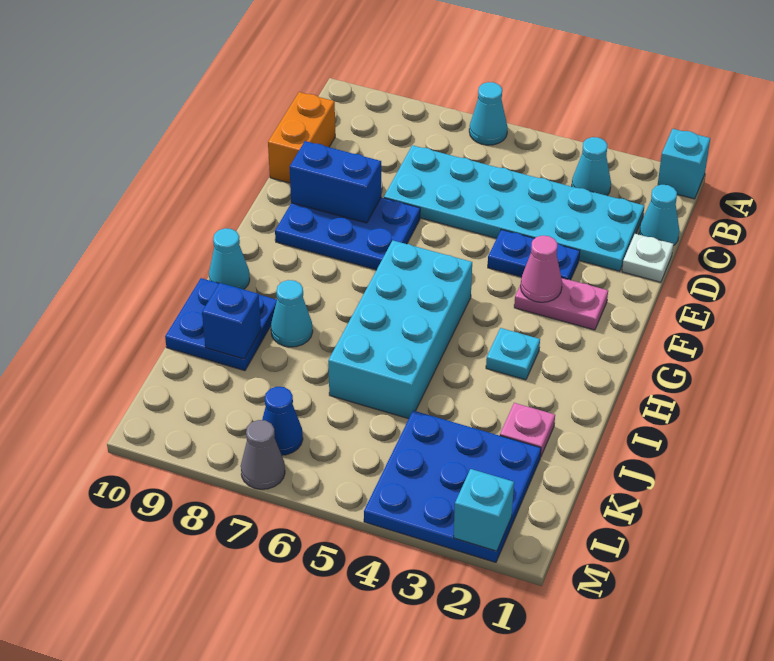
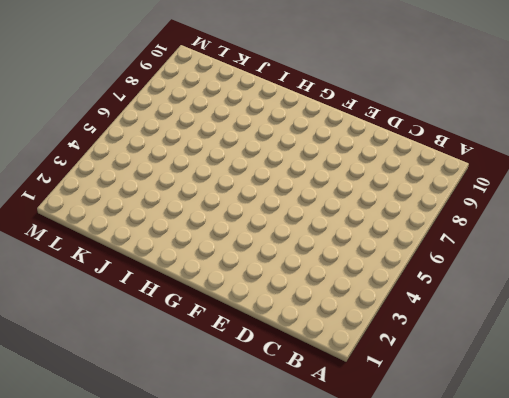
none -> cyan brick A1 level 1
none -> cyan cone A6 level 1
none -> cyan cone B3 level 1

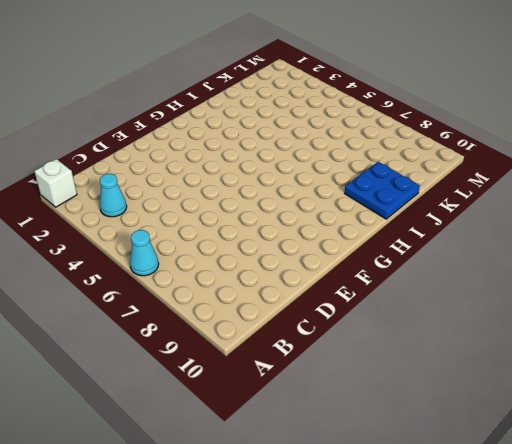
white brick A1 level 1 -> cyan brick A1 level 1
none -> cyan cone C1 level 1
none -> cyan plate C2:D7 level 1
none -> orange brick C10:D10 level 1

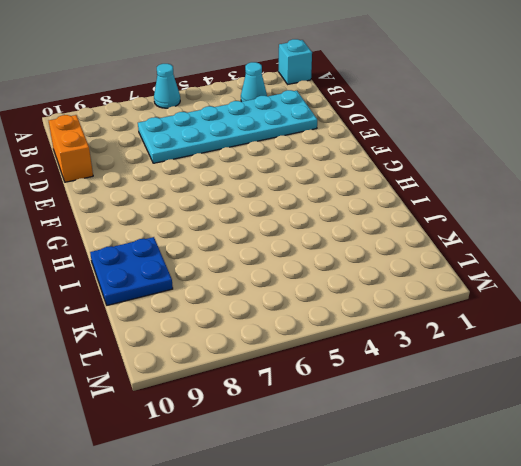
none -> cyan cone C1 level 1
none -> white plate D1 level 1
none -> blue plate E3:E4 level 1

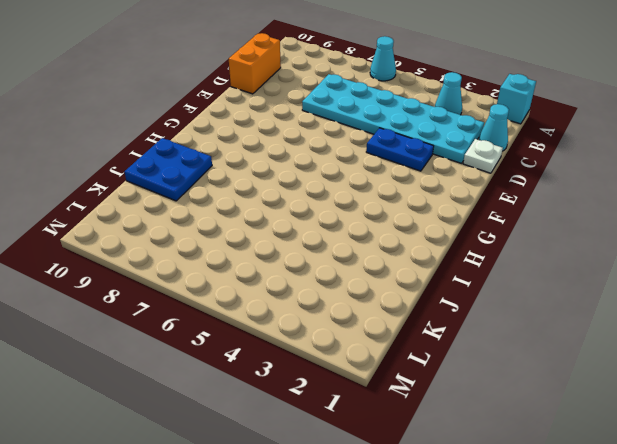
none -> blue plate E7:F9 level 1
none -> pink plate F2:F3 level 1
none -> cyan brick G5:J6 level 1

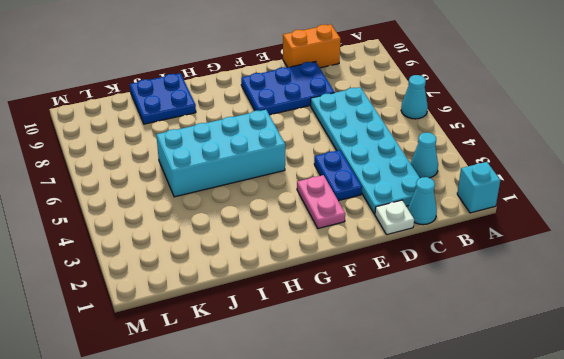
blue plate D8:F9 level 1 -> blue plate E7:F9 level 1
none -> cyan plate H3 level 1
none -> cyan cone H10 level 1
none -> cyan cone I8 level 1

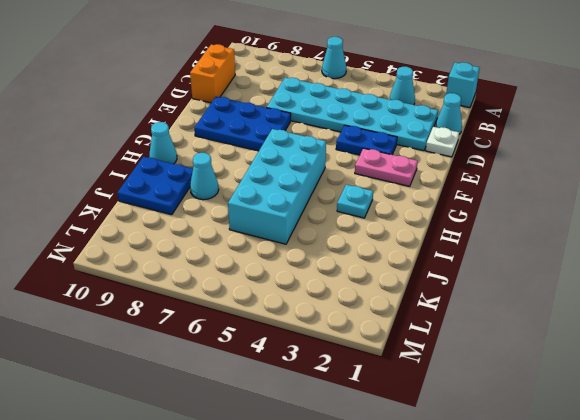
none -> pink plate J2 level 1
none -> blue plate K2:M4 level 1
none -> blue cone L7 level 1

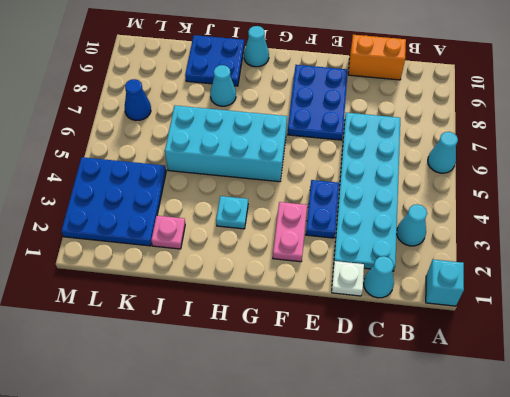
none -> grey cone M7 level 1
none -> blue brick E8:E9 level 2
none -> pink cone F3 level 2

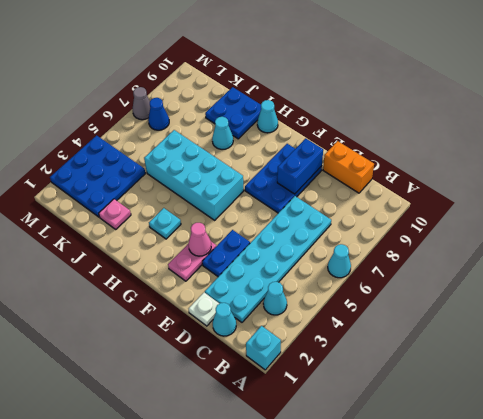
none -> blue brick J9 level 2
none -> cyan brick M2 level 2

